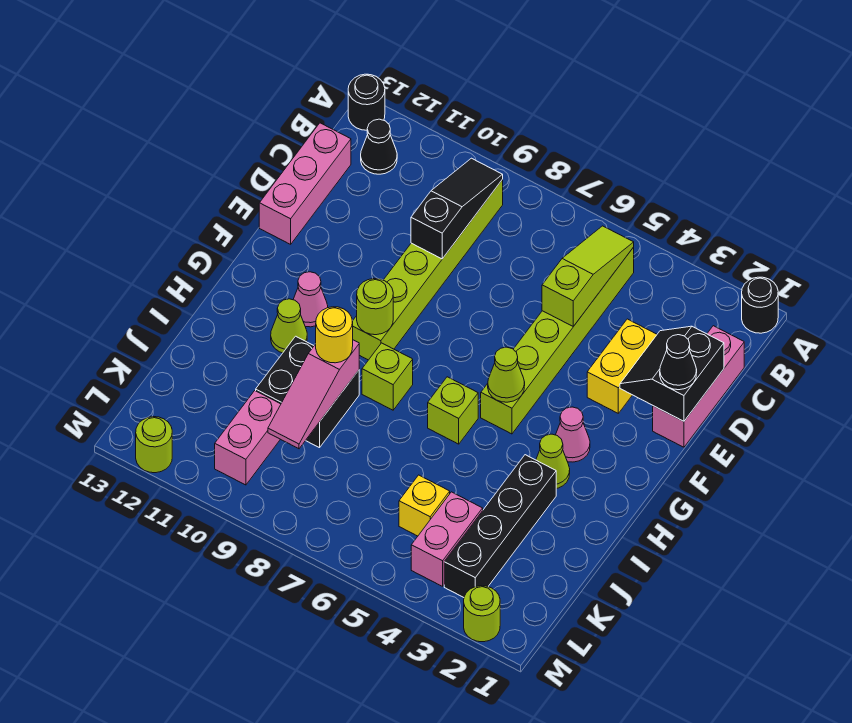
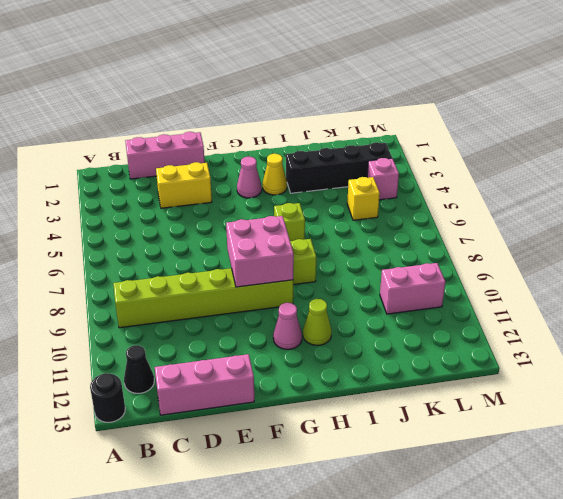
pink brick F8:G9 level 2 -> lime round brick G9 level 2
yellow cone H3 level 1 -> lime cone H3 level 1
pink brick L4 level 1 -> pink brick K4:L4 level 1
none -> black round brick A1 level 1
none -> lime brick B5:G5 level 1
none -> black brick I9:J10 level 1

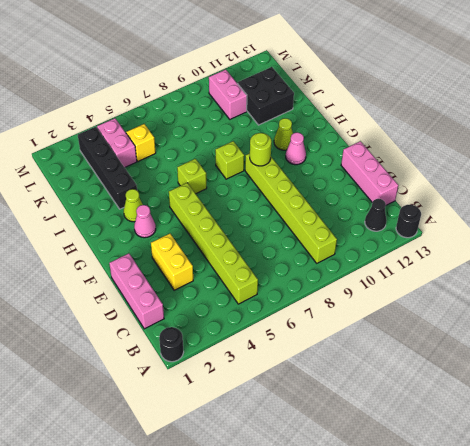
black brick J11:K12 level 1 -> black brick I9:J10 level 1
none -> lime round brick M2 level 1
none -> lime round brick M12 level 1
none -> lime slope B5:D5 level 2 top D

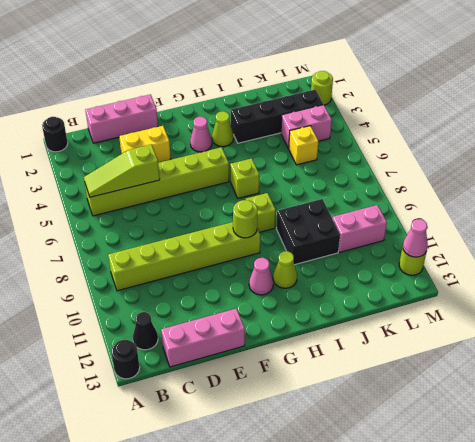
pink cone M12 level 2 -> none
none -> black slope B9:D9 level 2 top D
none -> black slope D1:E2 level 2 top 1
none -> lime cone G5 level 2

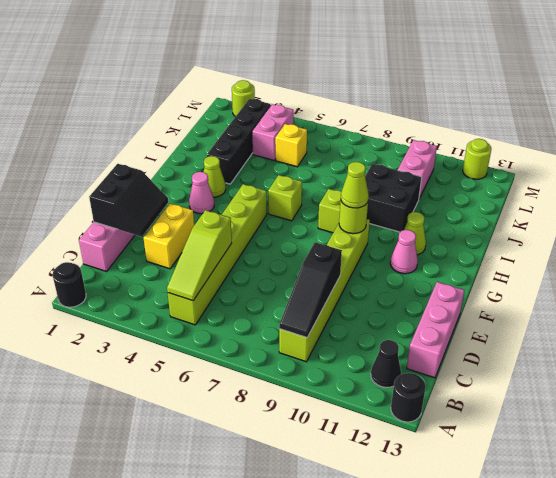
lime cone G9 level 3 -> lime cone G5 level 2
none -> pink slope I9:K9 level 2 top I
none -> black cone E1 level 3
none -> yellow round brick I9 level 3

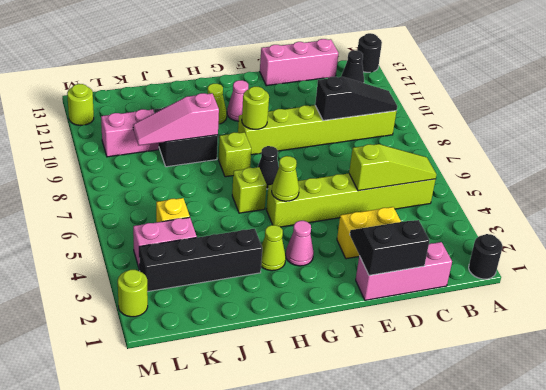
black cone G7 level 1 -> black cone E1 level 3
none -> yellow round brick I9 level 3

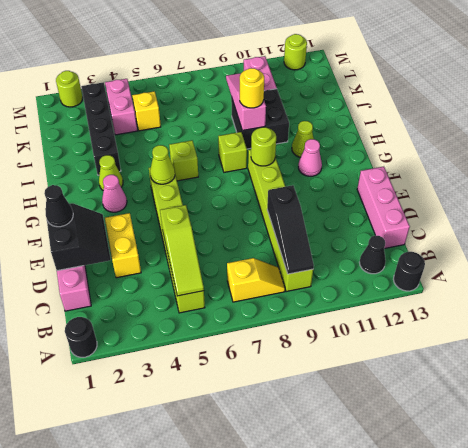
yellow slope B7:B8 level 1 top 7 -> none

